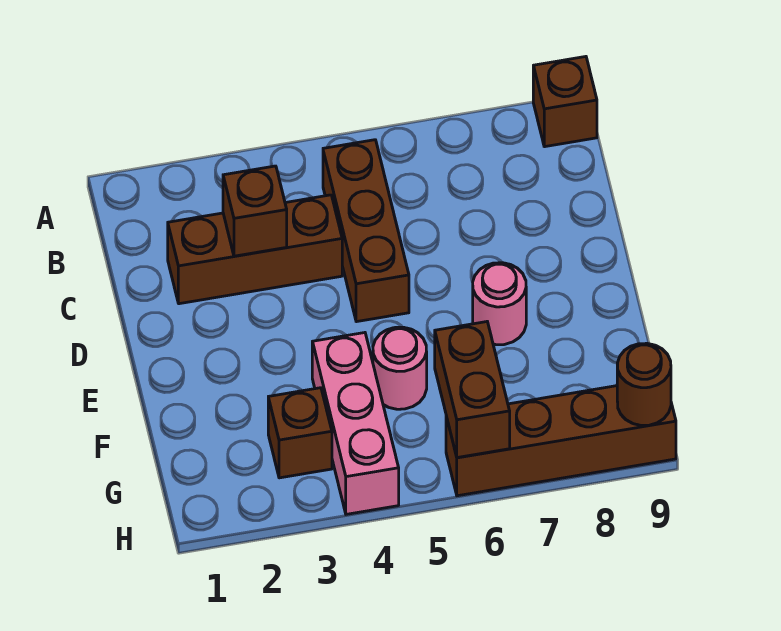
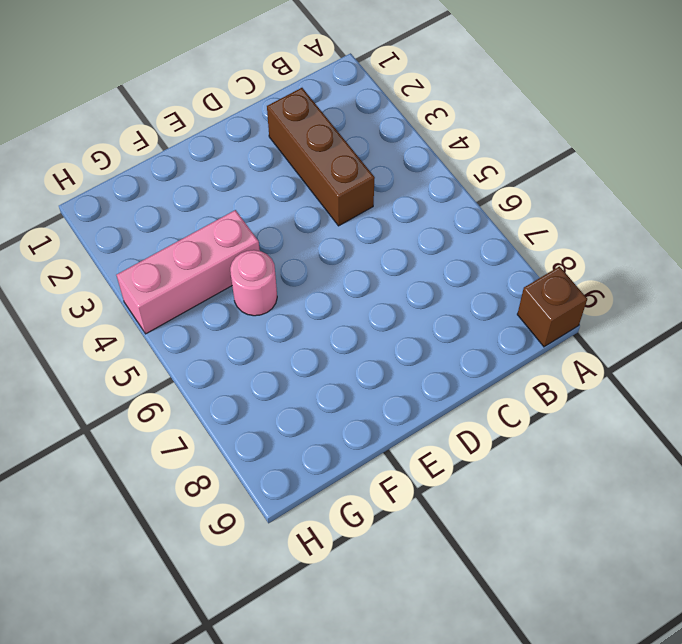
none -> brown brick B5:D5 level 1
none -> pink round brick E7 level 1

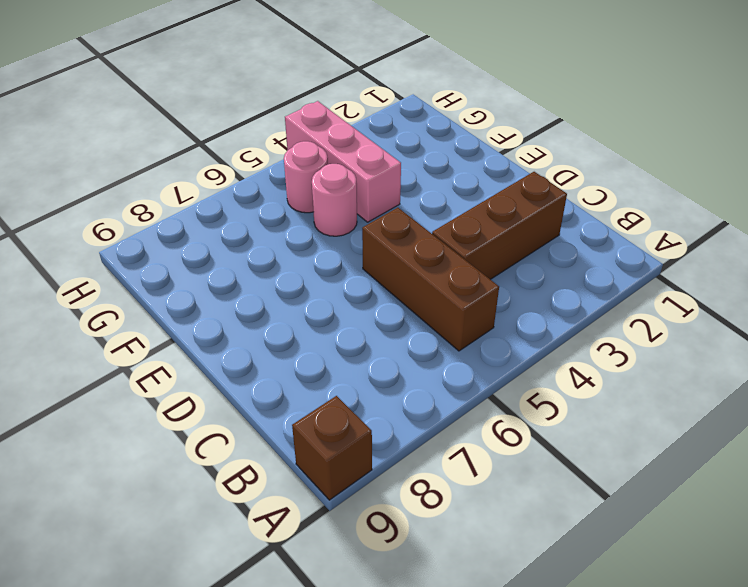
pink round brick G5 level 1 -> pink round brick E7 level 1
none -> brown brick G3 level 1
none -> brown brick H6:H9 level 1

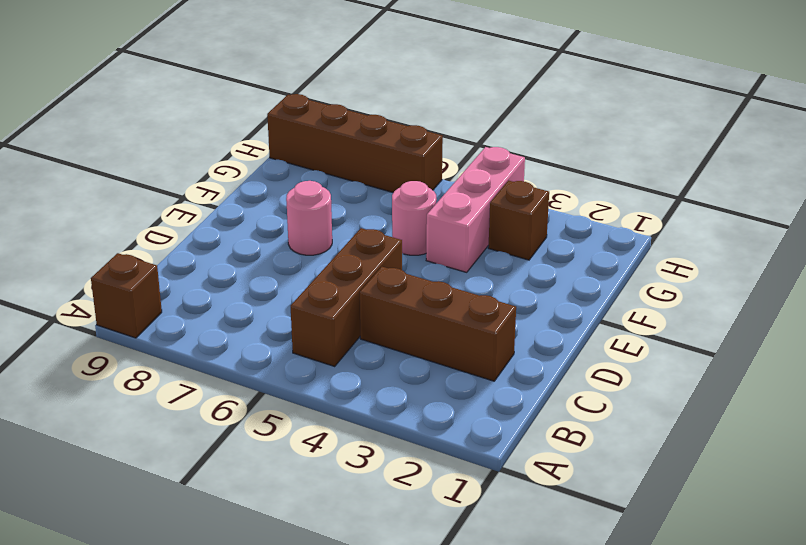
none -> brown brick C3 level 2
none -> brown brick G6:H6 level 2

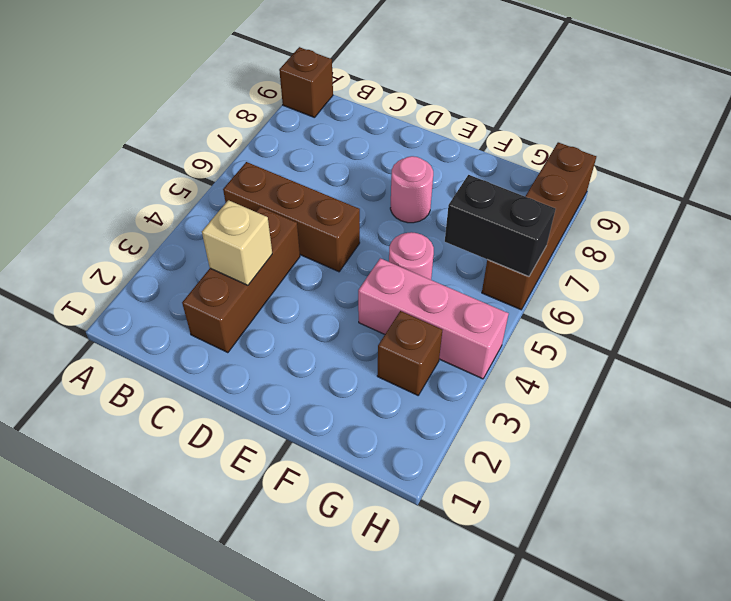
tan brick C3 level 2 -> brown brick C3 level 2
black brick G6:H6 level 2 -> brown brick G6:H6 level 2
none -> brown round brick H9 level 2

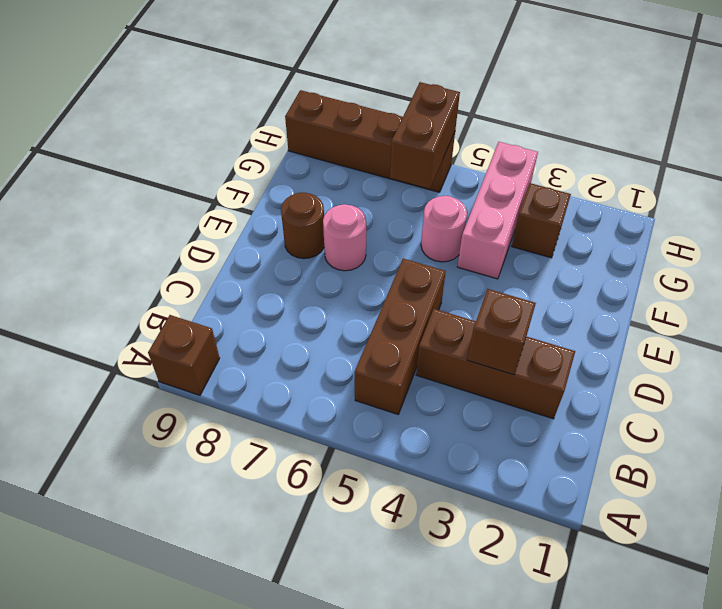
brown round brick E8 level 1 -> brown round brick H9 level 2

